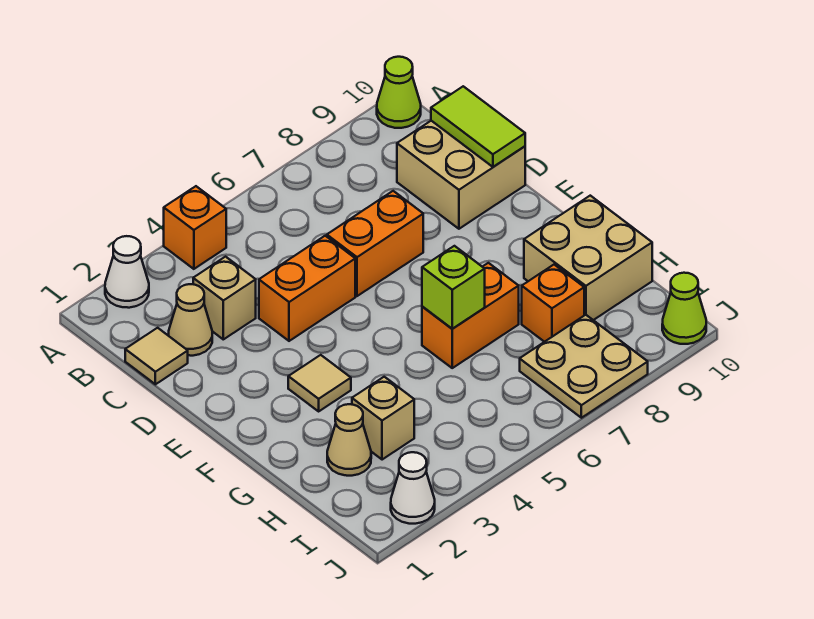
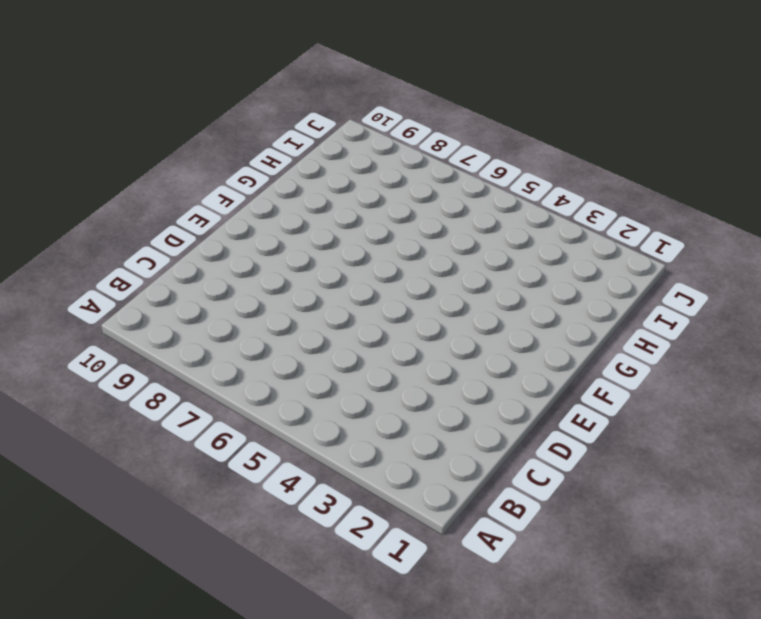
none -> white cone A2 level 1
none -> orange brick A4 level 1
none -> lime cone A10 level 1

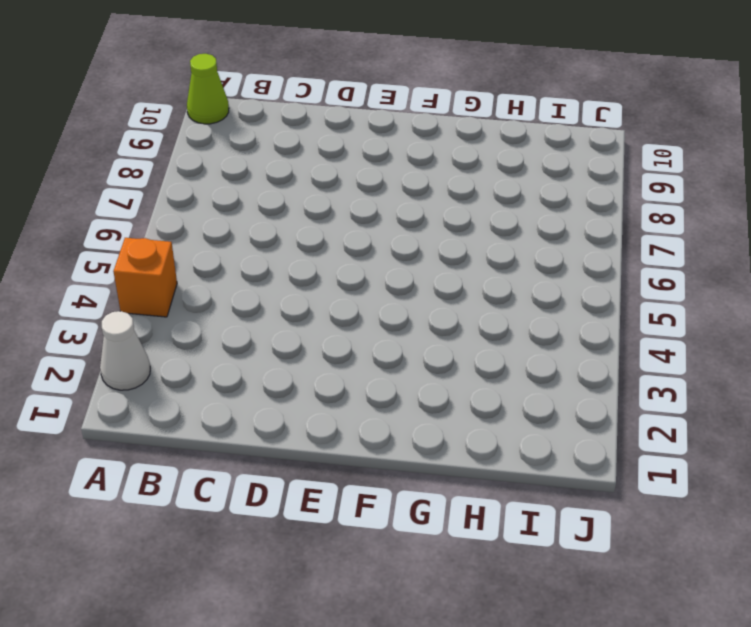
none -> tan tile C1 level 1
none -> tan cone C2 level 1
none -> tan brick C3 level 1

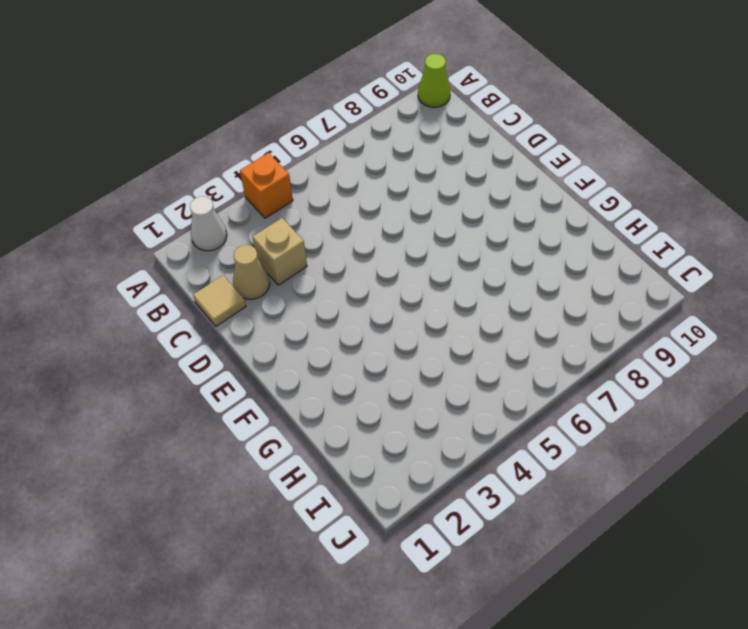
none -> tan brick C9:D10 level 1
none -> orange brick D4:D5 level 1
none -> orange brick D6:D7 level 1

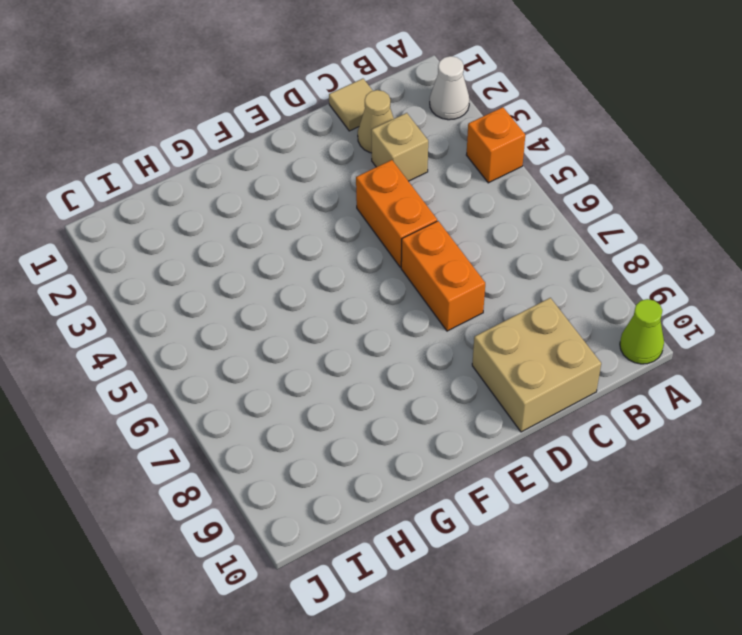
none -> tan tile F3 level 1
none -> orange brick G6:G7 level 1
none -> tan brick G9:H10 level 1

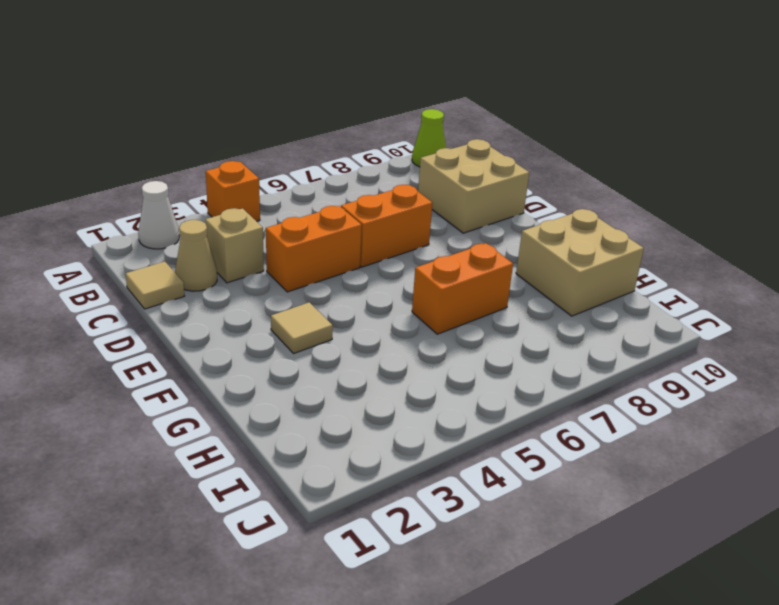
none -> tan cone H2 level 1
none -> tan brick H3 level 1
none -> orange brick H8 level 1

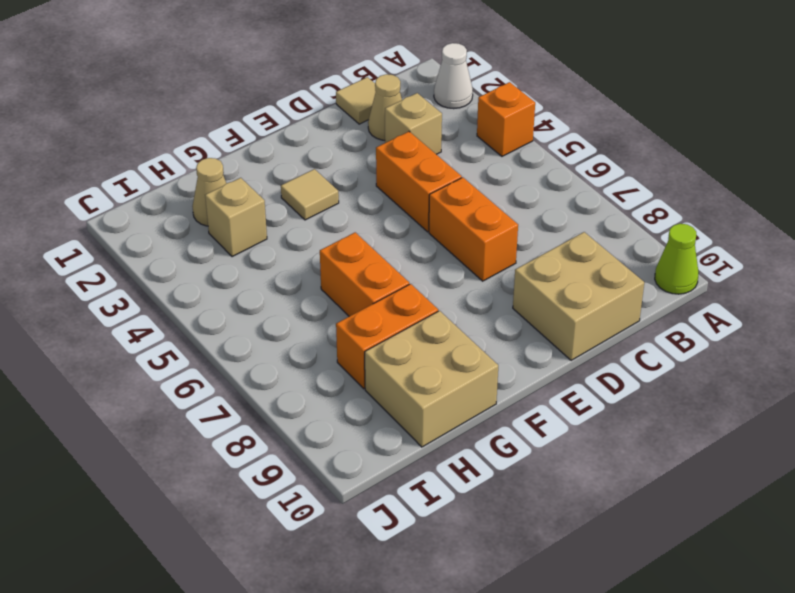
orange brick G8:H8 level 1 -> orange brick H8 level 1
none -> tan plate I7:J8 level 1
none -> white cone J2 level 1
none -> lime cone J10 level 1

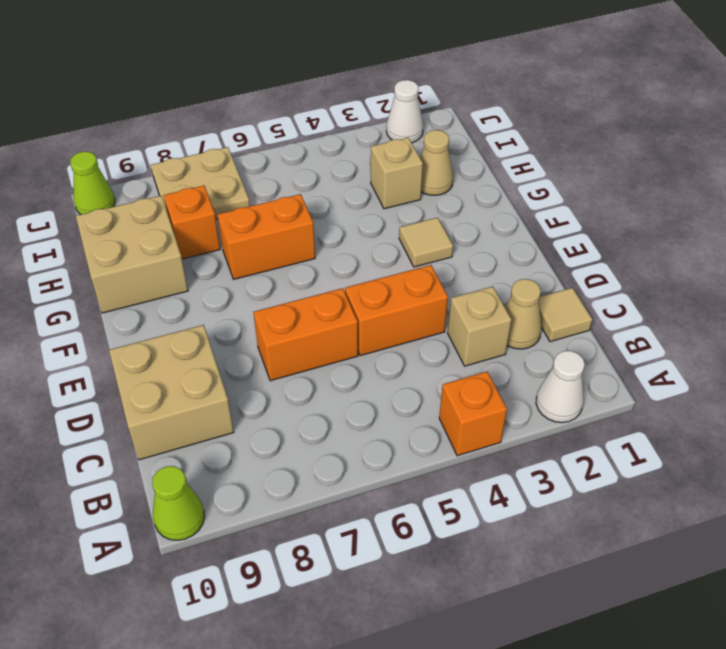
none -> lime tile C10:D10 level 2
none -> lime brick G6 level 2

